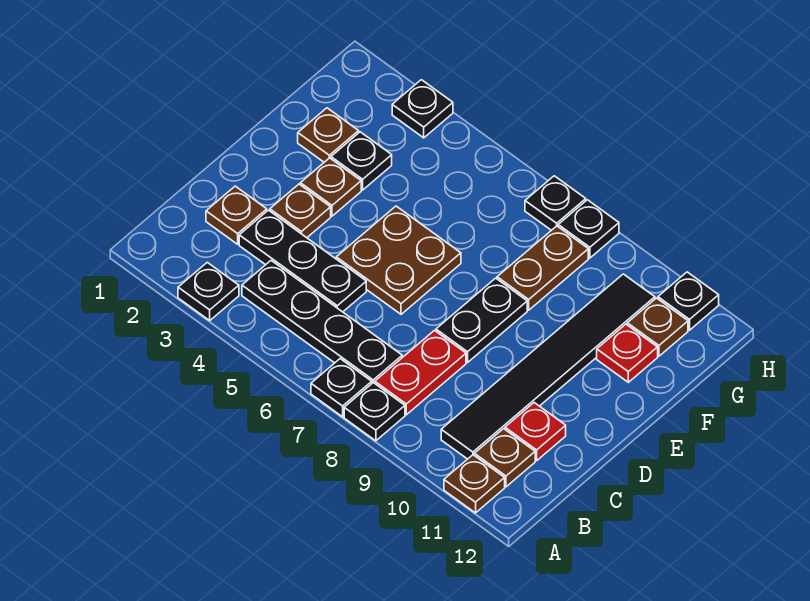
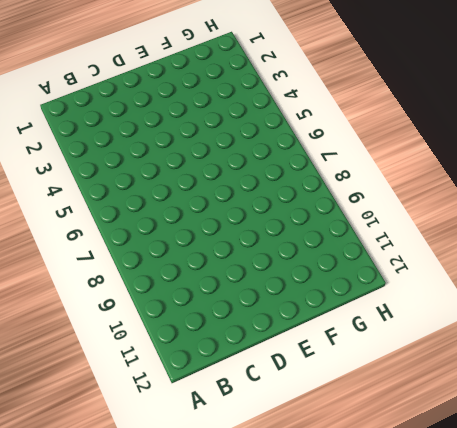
none -> black plate A3 level 1
none -> black plate A7 level 1
none -> black plate A8 level 1

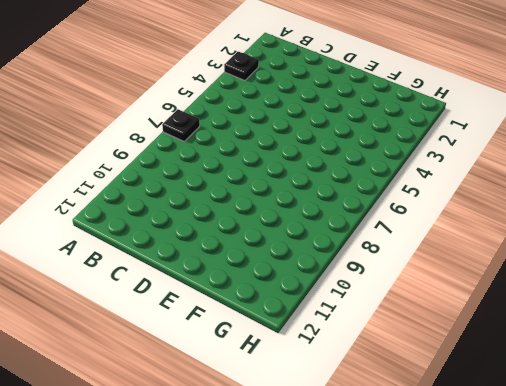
none -> black plate A8 level 1
none -> brown plate A11 level 1
none -> black plate B4:B7 level 1

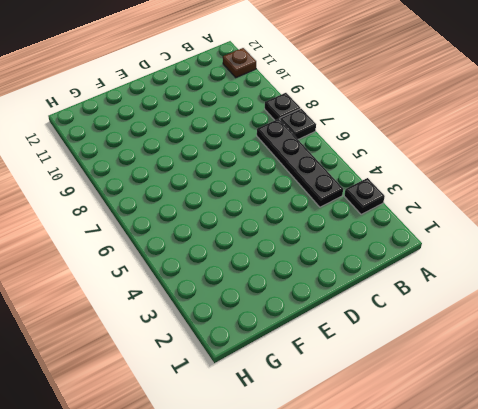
none -> red plate B8:C8 level 1
none -> black tile B10:G10 level 1
none -> brown plate B11 level 1

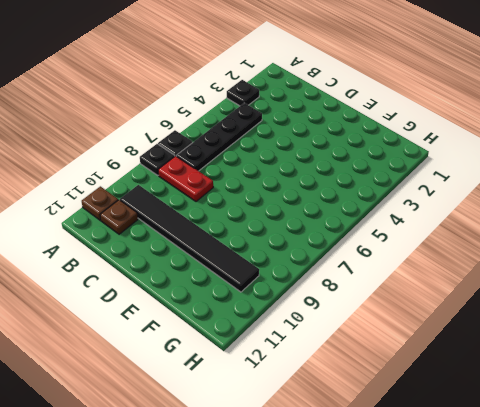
none -> brown plate C2 level 1
none -> black plate C3:C5 level 1
none -> red plate C11 level 1

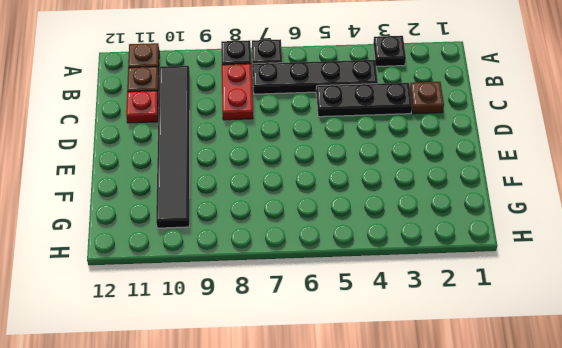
none -> brown plate D3 level 1
none -> brown plate D5:E6 level 1
none -> black plate D8:E8 level 1

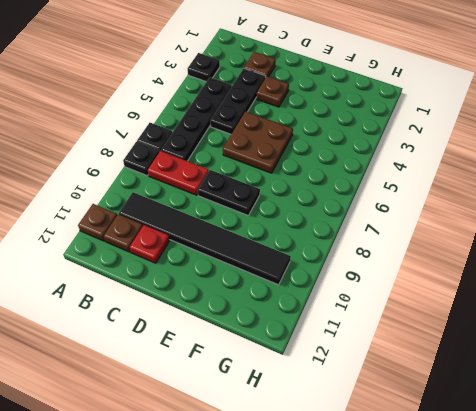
none -> brown plate E3 level 1
none -> brown plate F2 level 1
none -> black plate F3 level 1

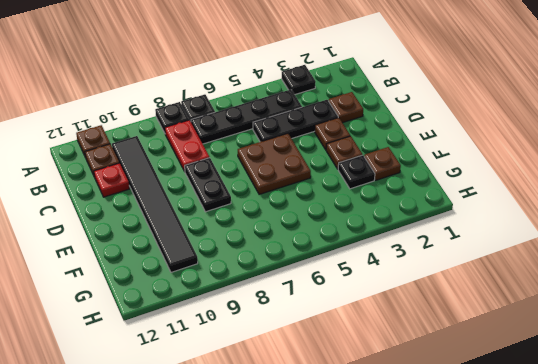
none -> brown plate F8:G8 level 1
none -> red plate F11 level 1
none -> brown plate G11 level 1

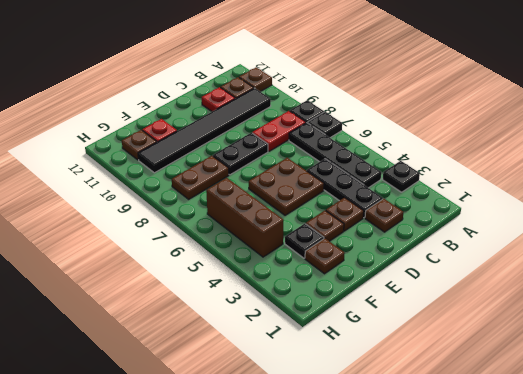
brown brick G4:G6 level 1 -> none
none -> black plate H3 level 1
none -> black plate H7 level 1
none -> black plate H8 level 1

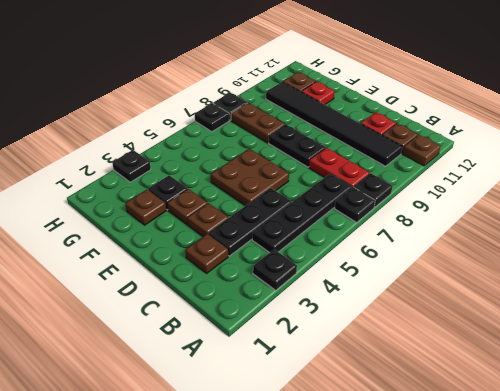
none -> black plate H11 level 1

